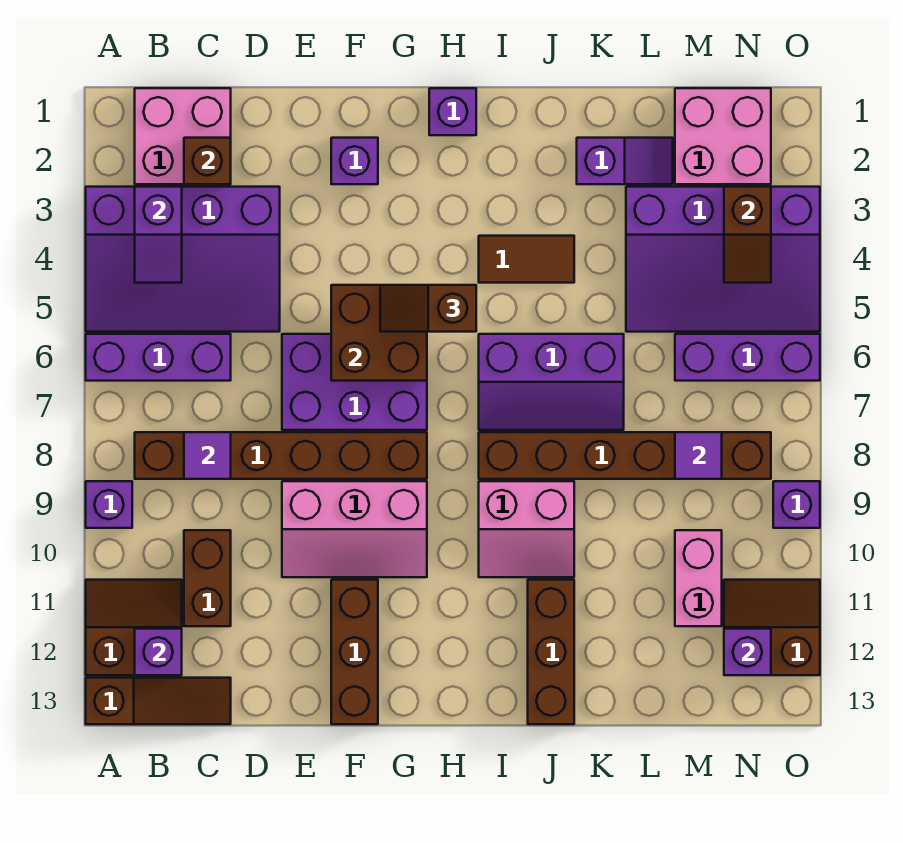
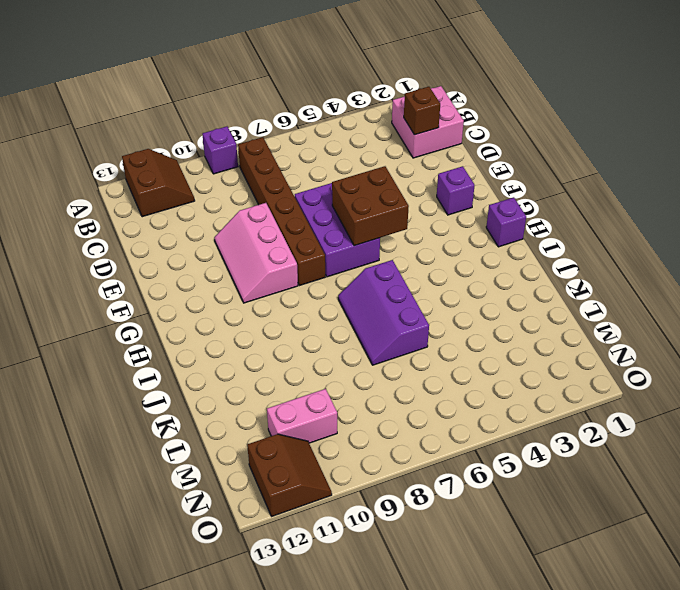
none -> purple slope A3:D5 level 1 top 3
none -> purple brick A6:C6 level 1
none -> brown slope A13:C13 level 1 top A
none -> brown brick C10:C11 level 1

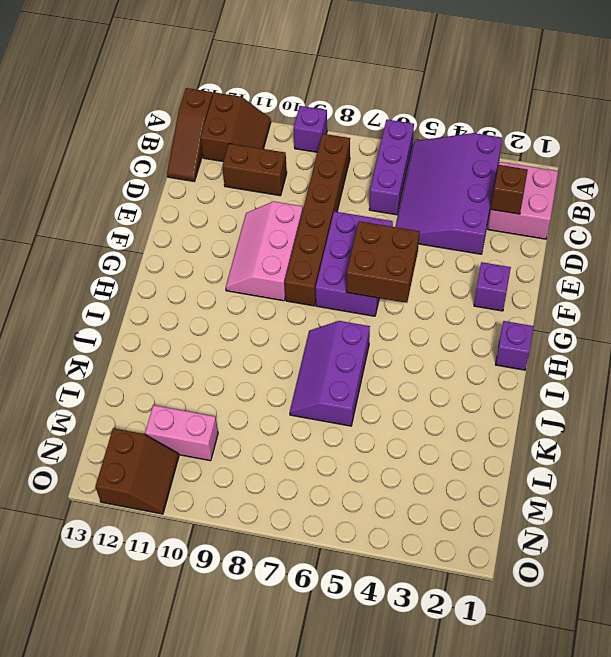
none -> brown brick F11:F13 level 1
none -> brown tile I4:J4 level 1
none -> brown brick I8:N8 level 1
none -> pink slope I9:J10 level 1 top 9

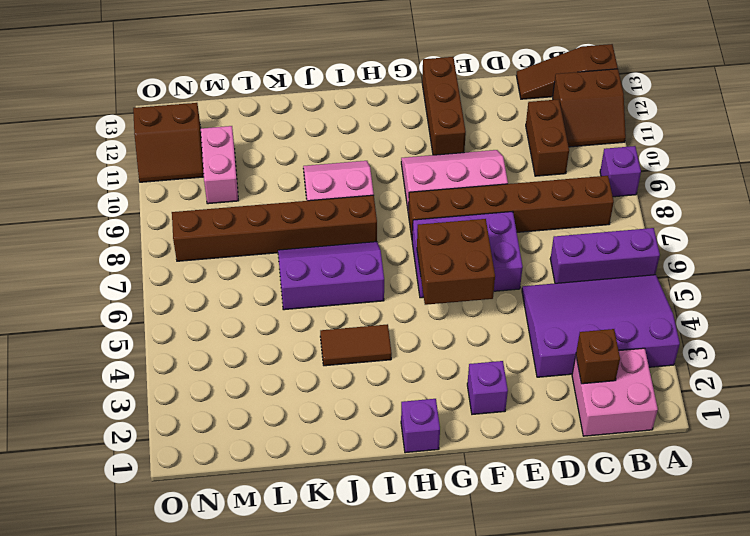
none -> brown brick J11:J13 level 1
none -> purple slope K2:L2 level 1 top K
none -> purple slope L3:O5 level 1 top 3
none -> pink brick M1:N2 level 1

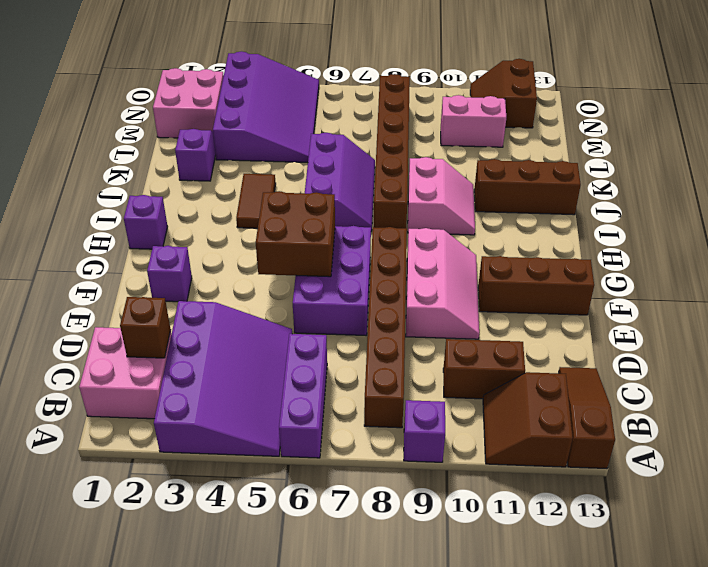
none -> purple brick M6:O6 level 1
none -> purple brick O9 level 1
none -> purple slope B3:B4 level 2 top 3
none -> purple brick B12 level 2

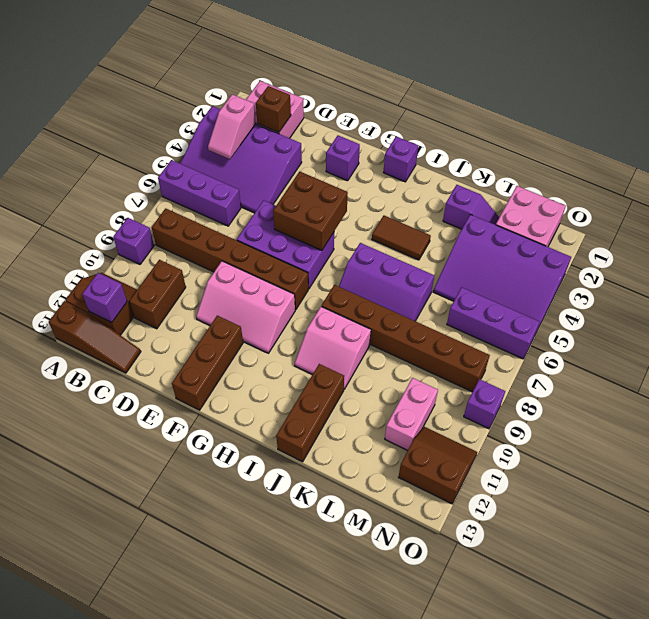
pink slope B3:B4 level 2 top 3 -> purple slope B3:B4 level 2 top 3
none -> purple tile C8 level 2
none -> purple tile M8 level 2
none -> brown slope N3:N4 level 2 top 3
none -> purple brick N12 level 2

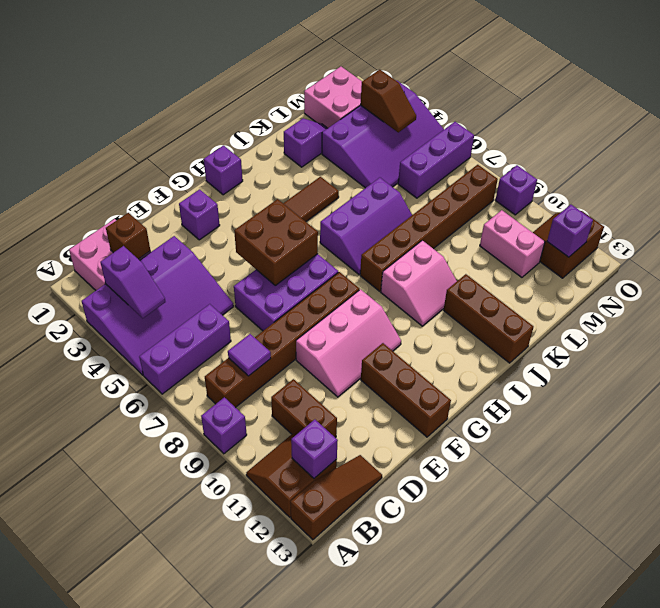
none -> purple tile M8 level 2
none -> brown slope G5:H5 level 3 top H

